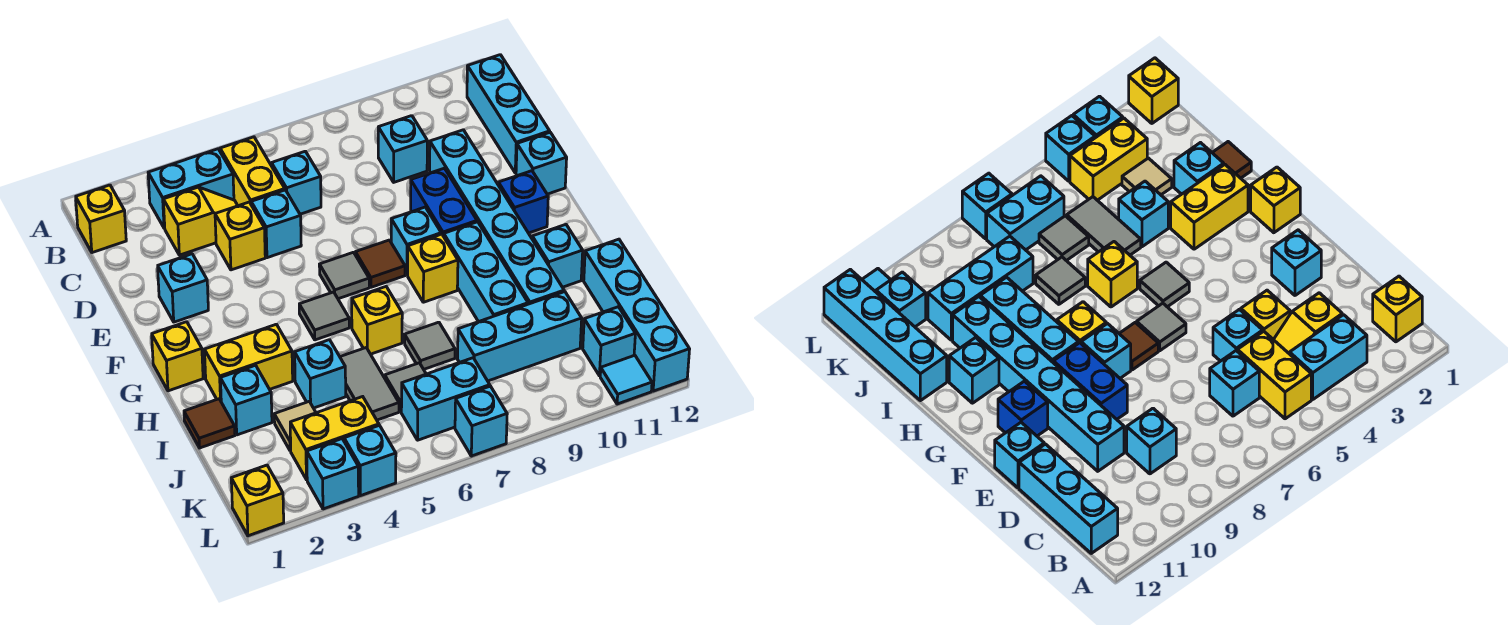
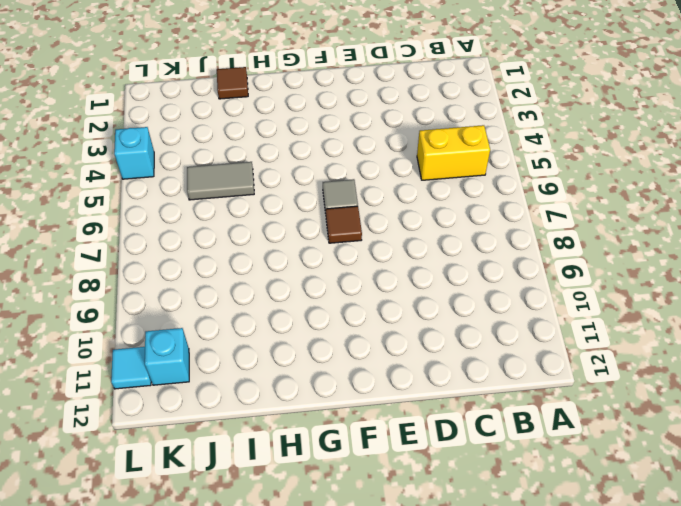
none -> yellow brick B1 level 1
none -> cyan brick B3:B4 level 1
none -> cyan brick B12:D12 level 1
none -> yellow slope C3:C4 level 1 top 3

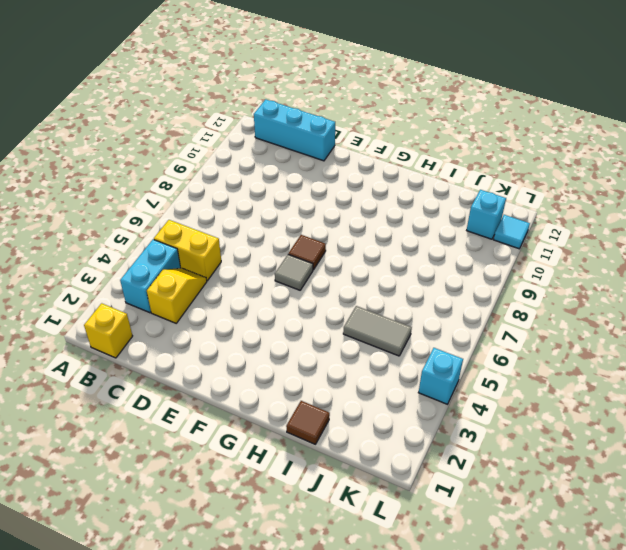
none -> cyan brick C6 level 1
none -> cyan brick C9 level 1
none -> yellow brick D4 level 1
none -> cyan brick D5 level 1

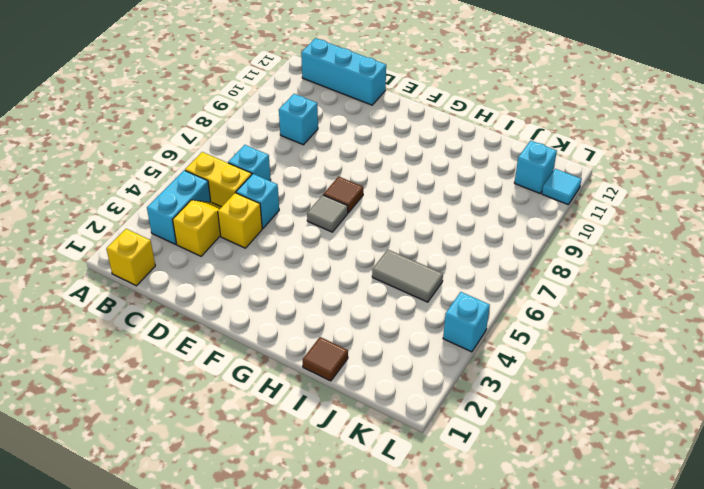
none -> cyan brick D10:I10 level 1
none -> cyan brick E2 level 1
none -> blue brick E9:F9 level 1
none -> cyan brick E12 level 1

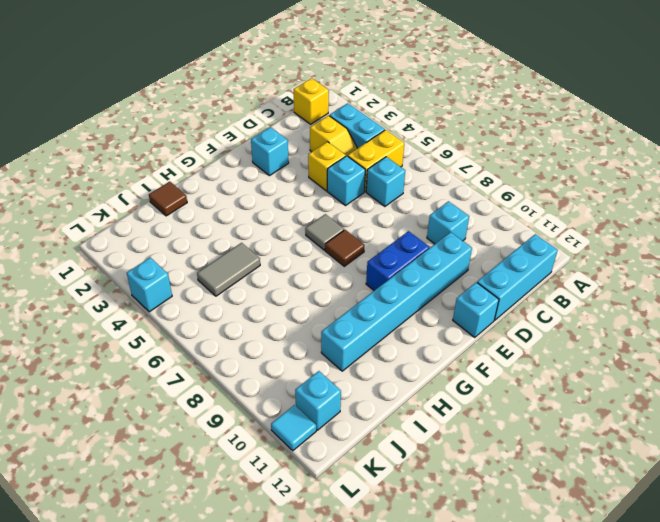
none -> cyan brick F8 level 1
none -> blue brick F11 level 1
none -> yellow brick G1 level 1
none -> grey tile G5 level 1

